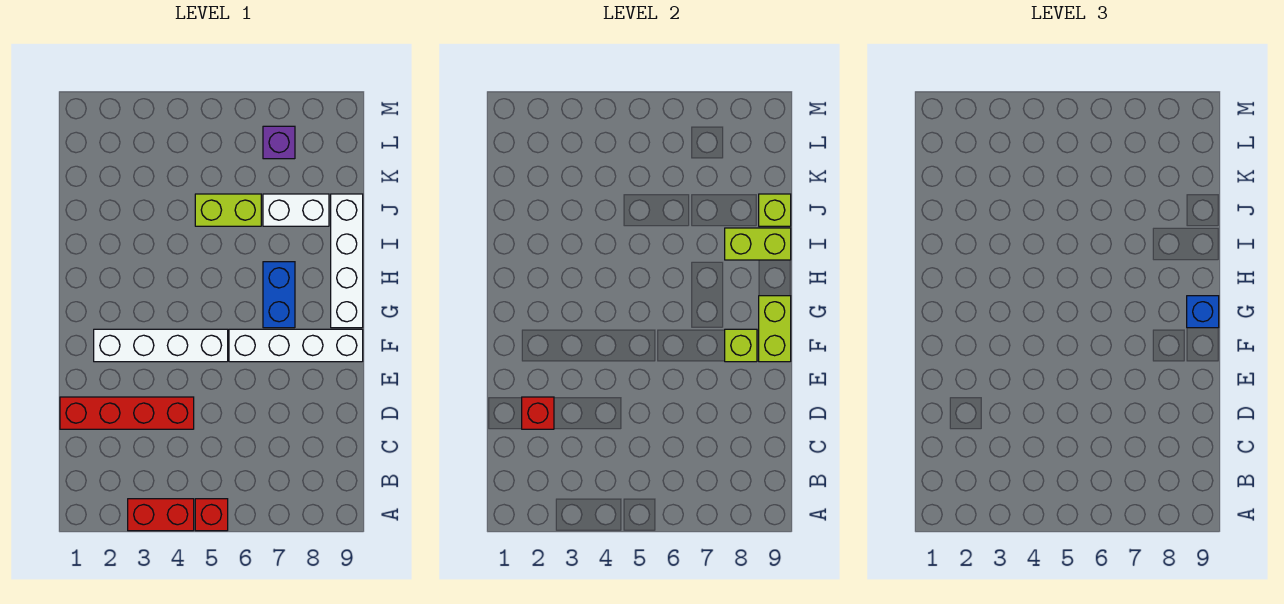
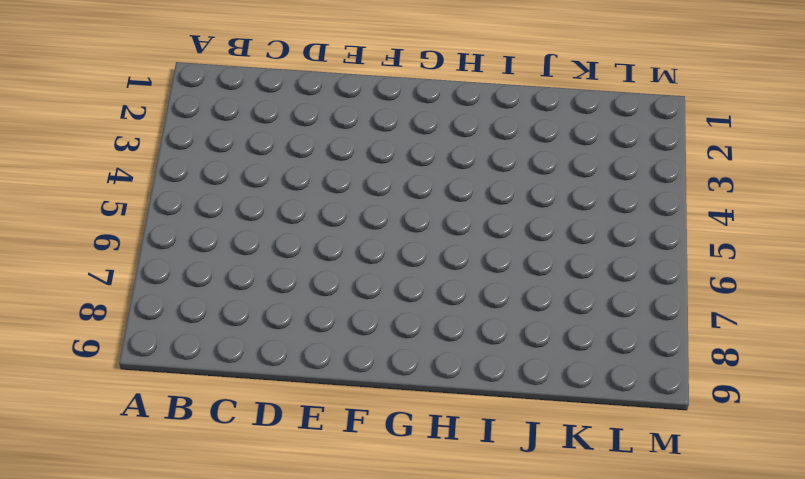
none -> red brick A3:A4 level 1
none -> red brick A5 level 1
none -> red brick D1:D4 level 1

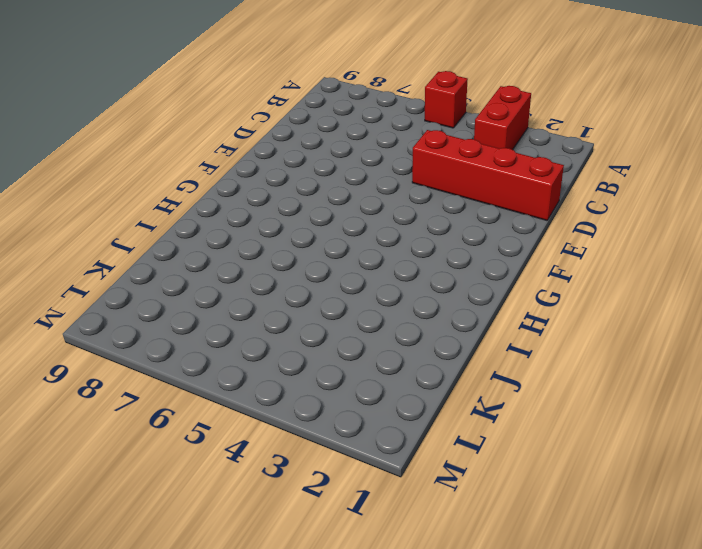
red brick A3:B3 level 1 -> red brick A3:A4 level 1
none -> white brick F2:F5 level 1
none -> white brick F6:F9 level 1
none -> blue brick G7:H7 level 1

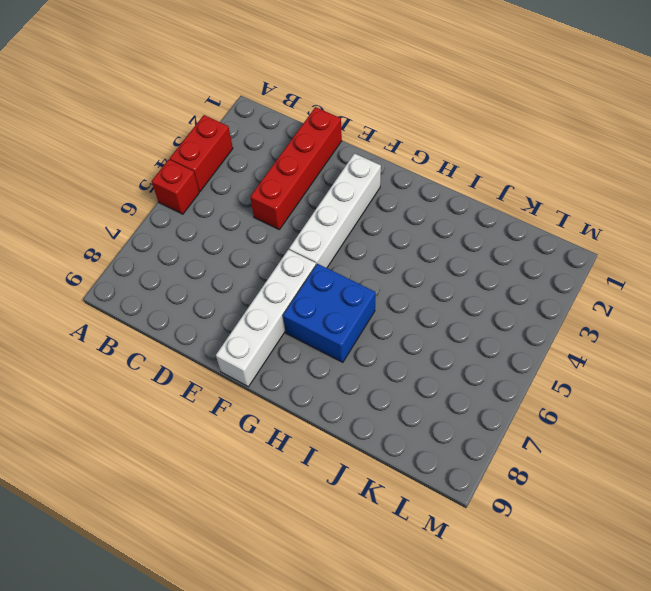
blue brick G6:H7 level 1 -> blue brick G7:H7 level 1
none -> white brick G9:J9 level 1
none -> lime brick J5:J6 level 1
none -> white brick J7:J8 level 1

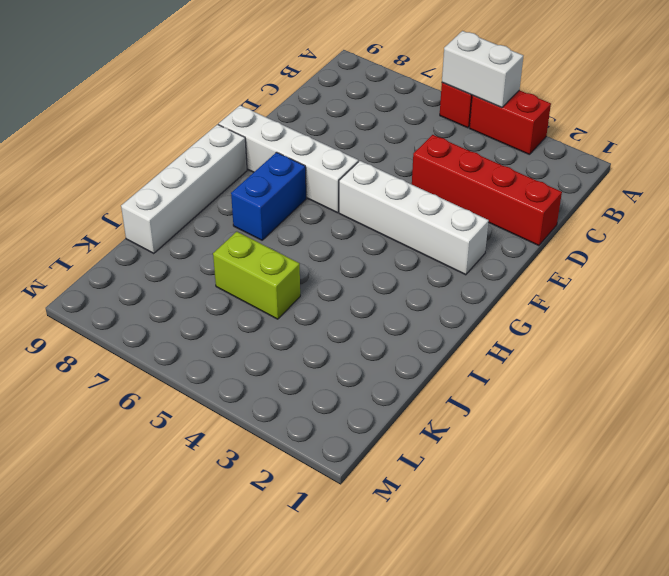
white brick A4:A5 level 2 -> white brick J7:J8 level 1
none -> purple brick L7 level 1
none -> red brick D2 level 2
none -> lime brick F8 level 2

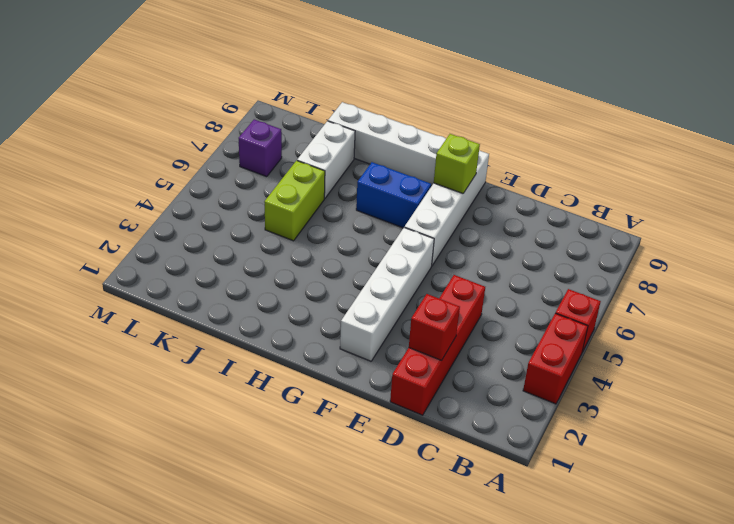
none -> lime brick F9:G9 level 2
none -> lime brick I8:I9 level 2
none -> lime brick J9 level 2

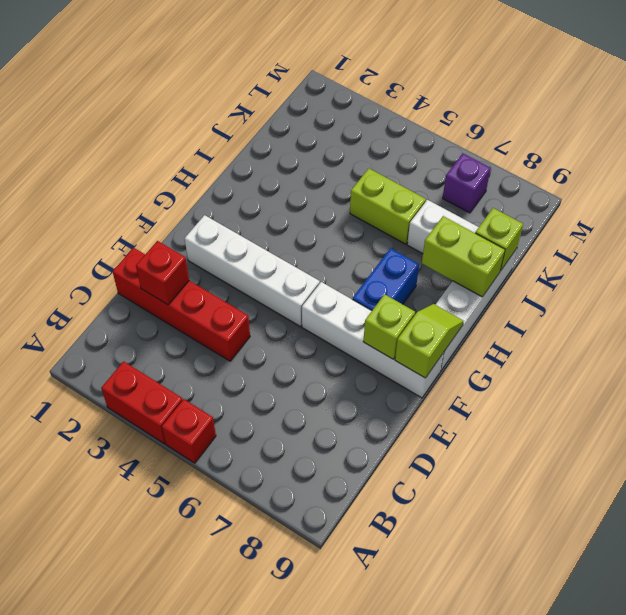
lime slope F9:G9 level 2 top F -> lime brick F9:G9 level 2
none -> blue brick G9 level 3

